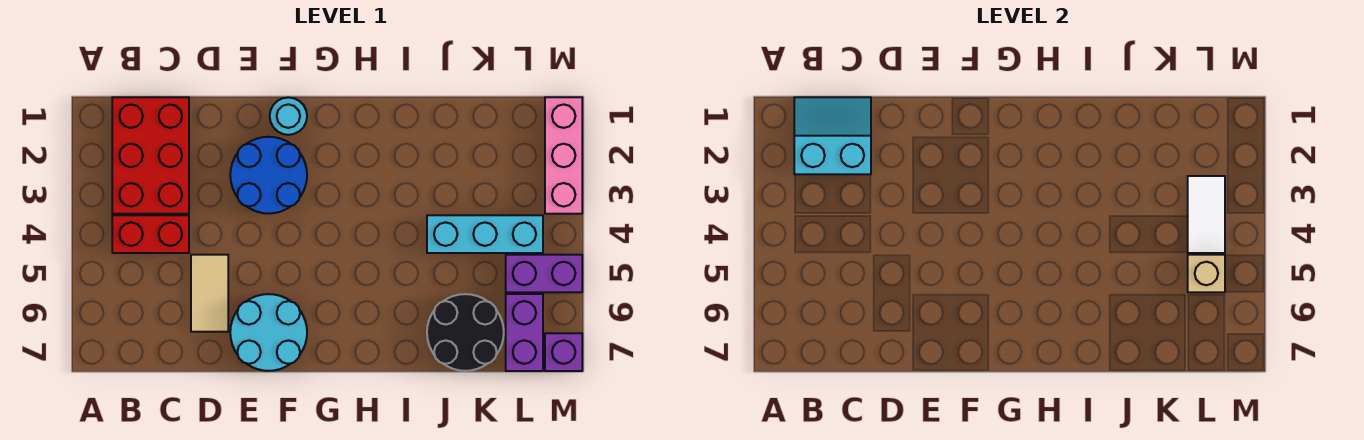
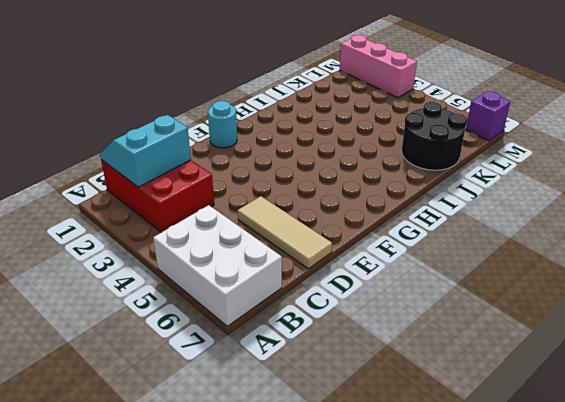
white brick A5:B7 level 1 -> none
tan tile D5:D7 level 1 -> tan tile D5:D6 level 1
none -> red brick B4:C4 level 1
none -> blue round brick E2:F3 level 1
none -> cyan round brick E6:F7 level 1

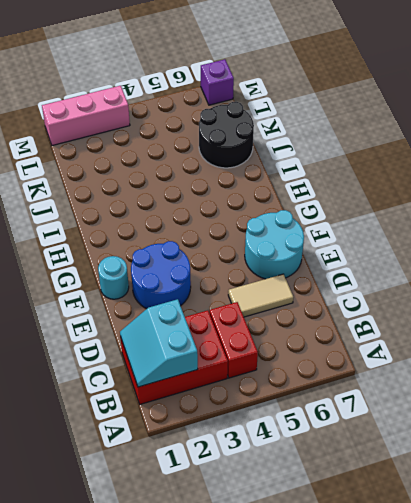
none -> cyan brick J4:L4 level 1
none -> purple brick L5:M5 level 1
none -> purple brick L6:L7 level 1

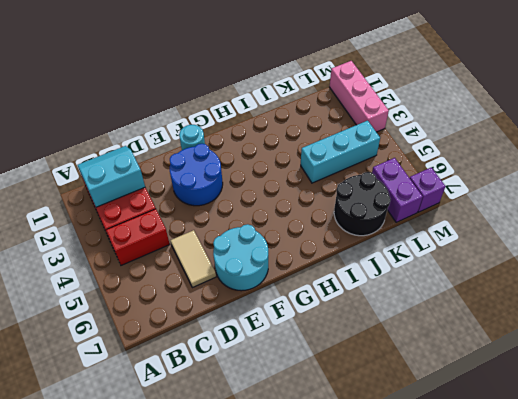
none -> purple brick L5:M5 level 1
none -> white tile L3:L4 level 2
none -> tan brick L5 level 2

